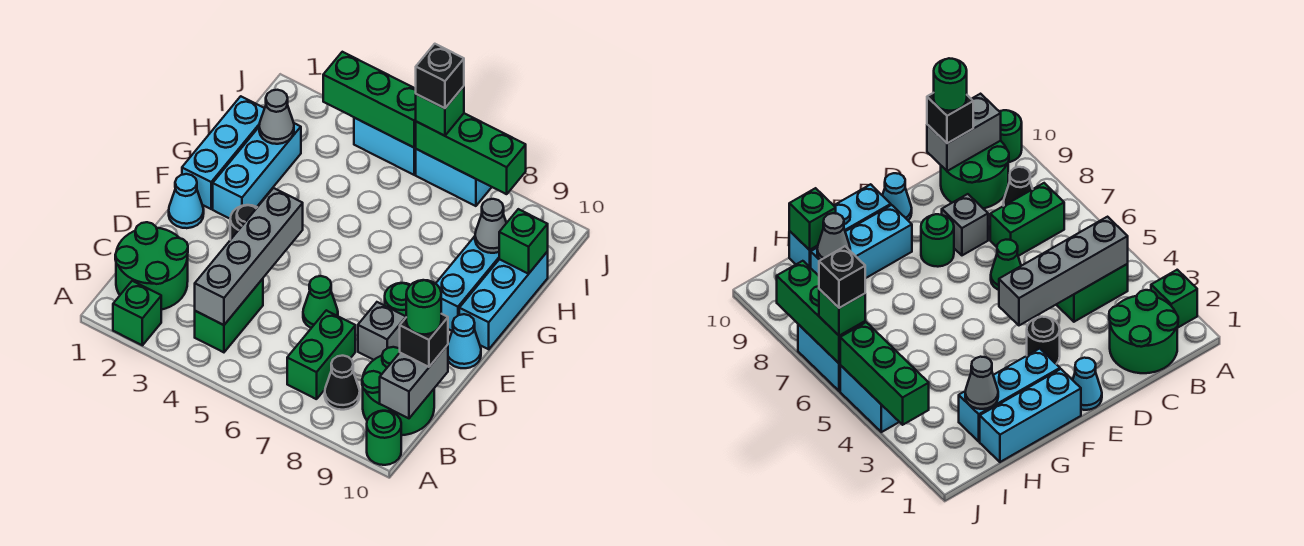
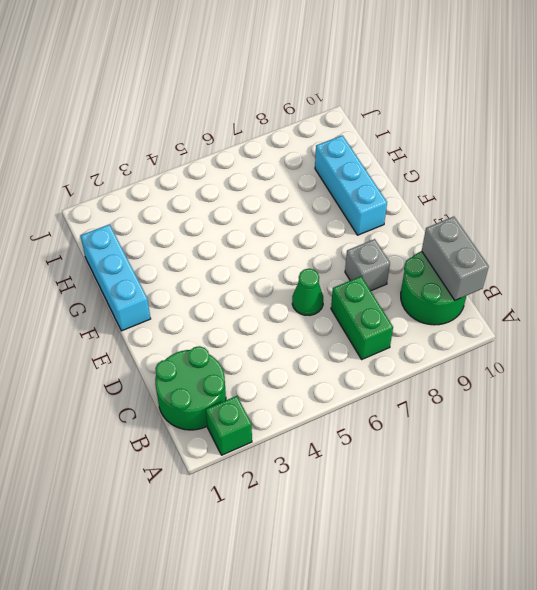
none -> green round brick A10 level 1
none -> green brick B4:C4 level 1
none -> black cone B8 level 1
none -> cyan cone E1 level 1

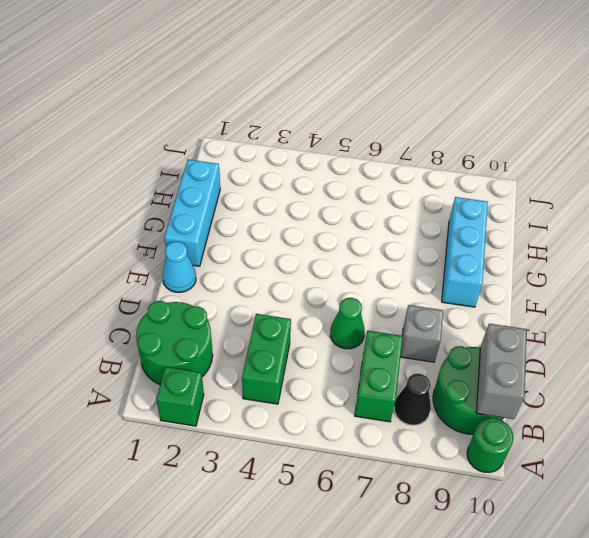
none -> black round brick E3 level 1
none -> green round brick E8 level 1
none -> cyan cone E10 level 1
none -> cyan brick F2:H2 level 1

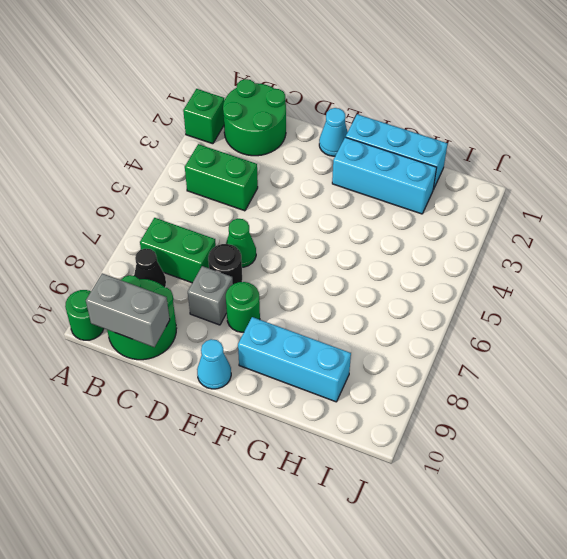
black round brick D7 level 1 -> black round brick E3 level 1
none -> cyan brick F10:H10 level 1
none -> cyan brick J4:J5 level 1
none -> cyan brick J6:J7 level 1
none -> grey brick B4:E4 level 2

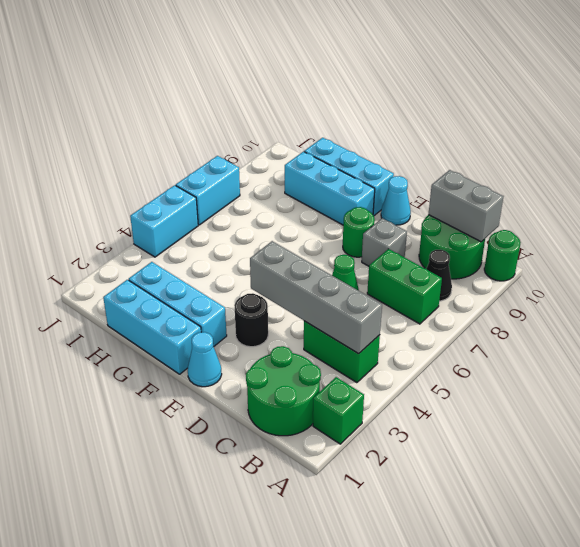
none -> grey cone H2 level 2
none -> grey cone H9 level 2
none -> green brick H10 level 2
none -> green brick J3:J5 level 2

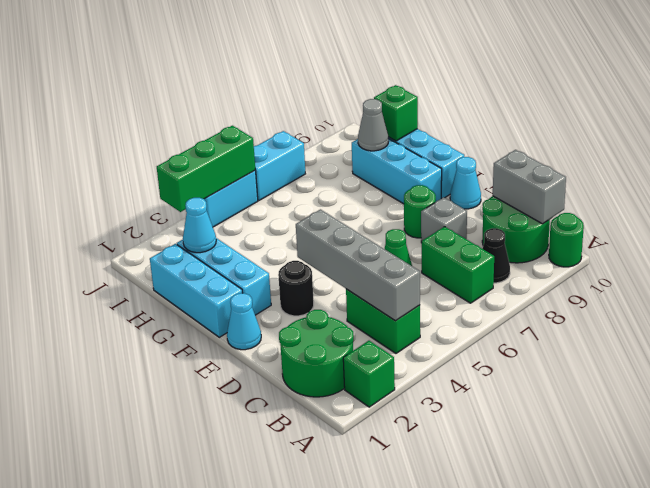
cyan cone H2 level 2 -> grey cone H2 level 2
none -> green brick J6:J8 level 2
none -> black brick C10 level 3
none -> green brick J6 level 3
none -> green round brick C10 level 4

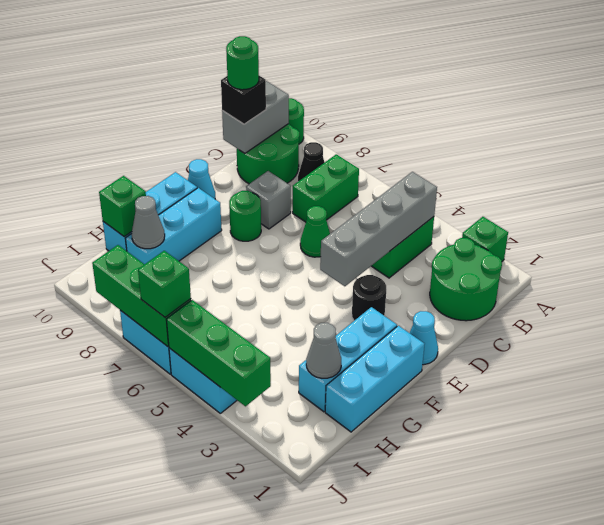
none -> black brick J6 level 4

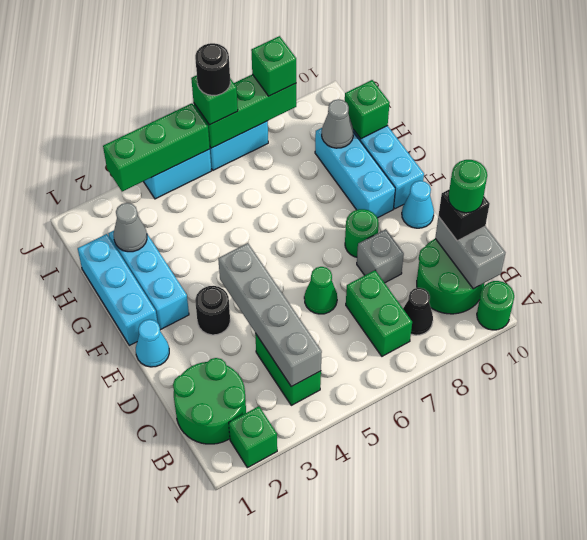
black round brick J6 level 4 -> black brick J6 level 4
green brick J8 level 3 -> none

